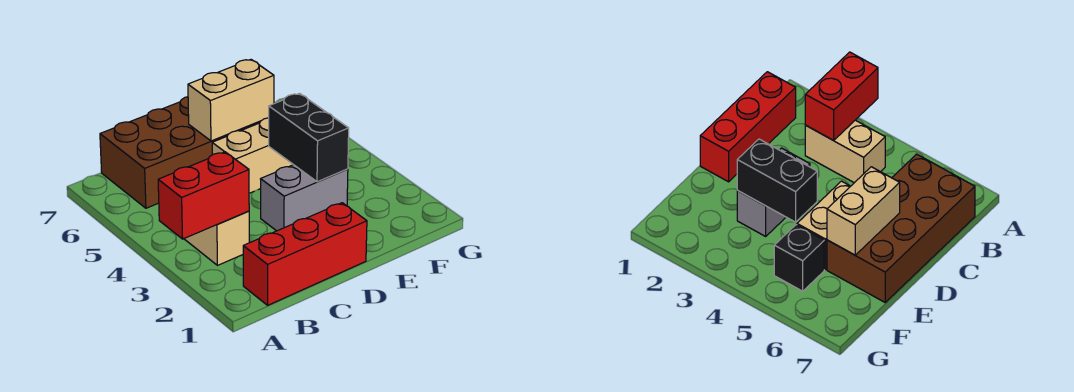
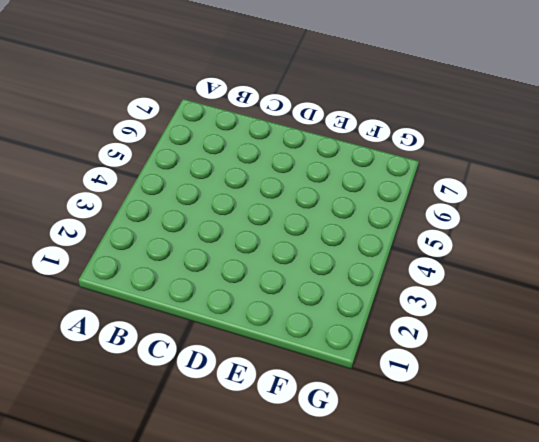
none -> red brick B1:D1 level 1
none -> tan brick B3:B4 level 1

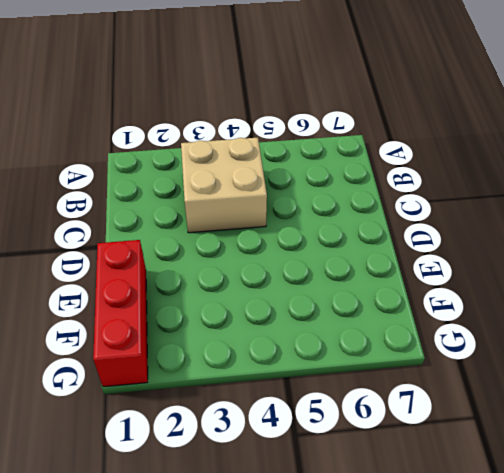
tan brick B3:C4 level 1 -> tan brick B3:B4 level 1
red brick E1:G1 level 1 -> red brick B1:D1 level 1
none -> brown brick B6:E7 level 1
none -> grey brick D3:E3 level 1

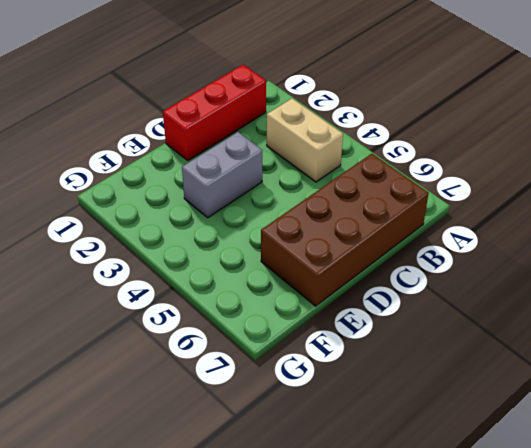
none -> tan brick D5:E5 level 1
none -> black brick F5 level 1

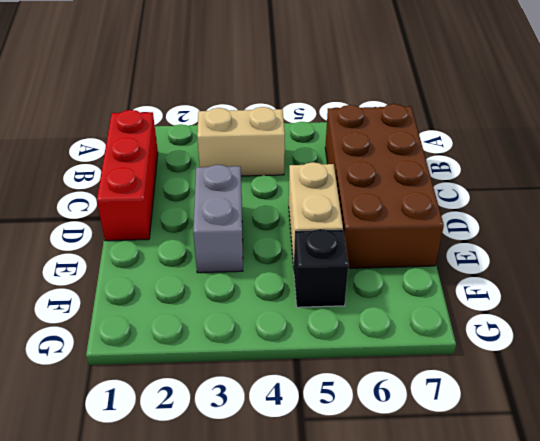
none -> red brick A3:B3 level 2
none -> tan brick D6:E6 level 2

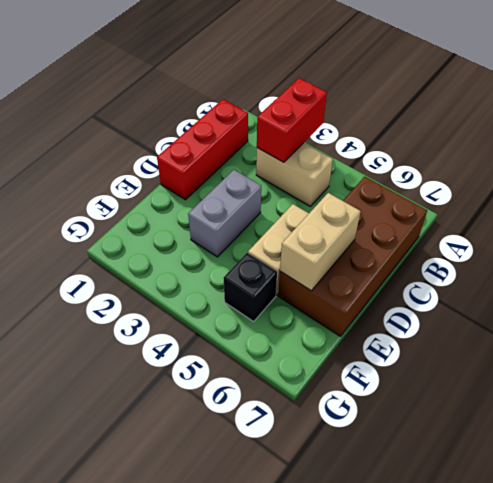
none -> black brick E3:E4 level 2

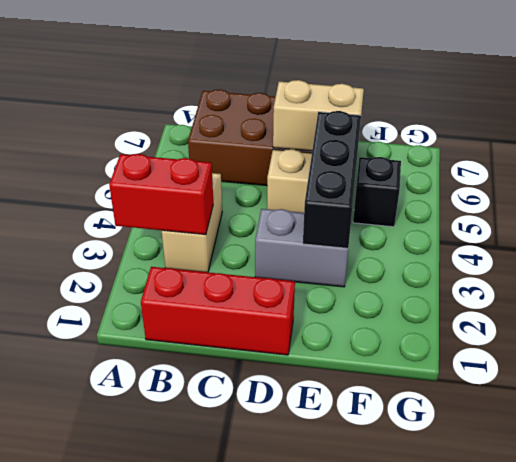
black brick E3:E5 level 2 -> black brick E3:E4 level 2

